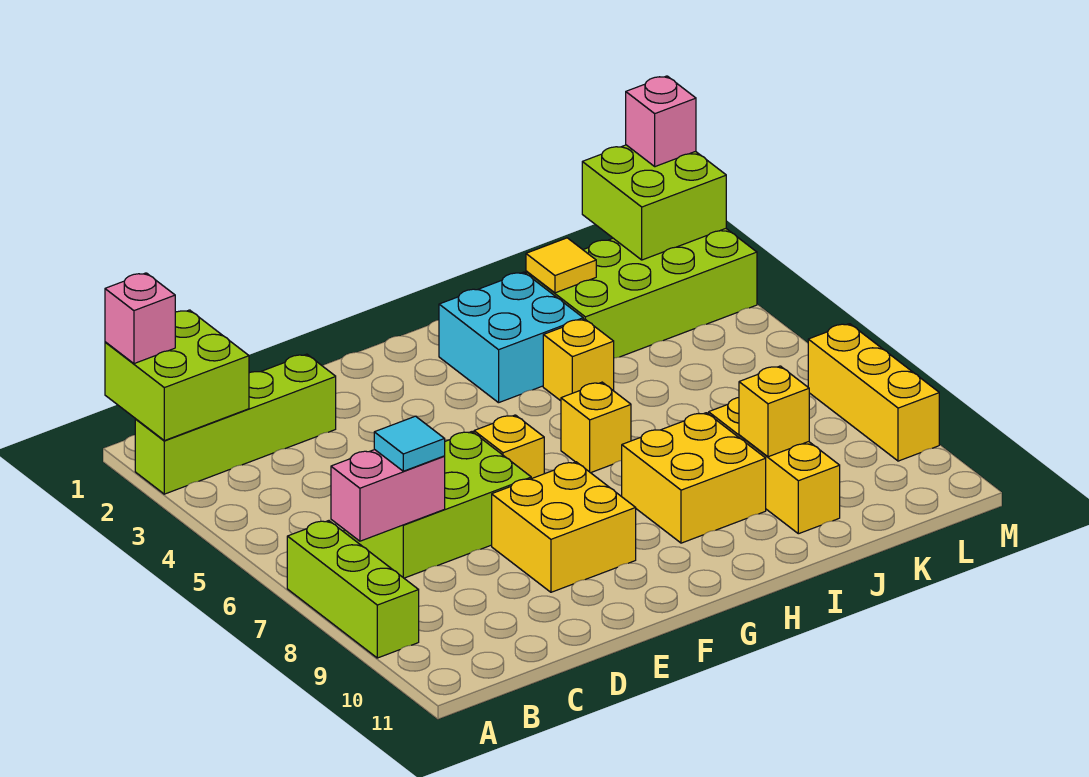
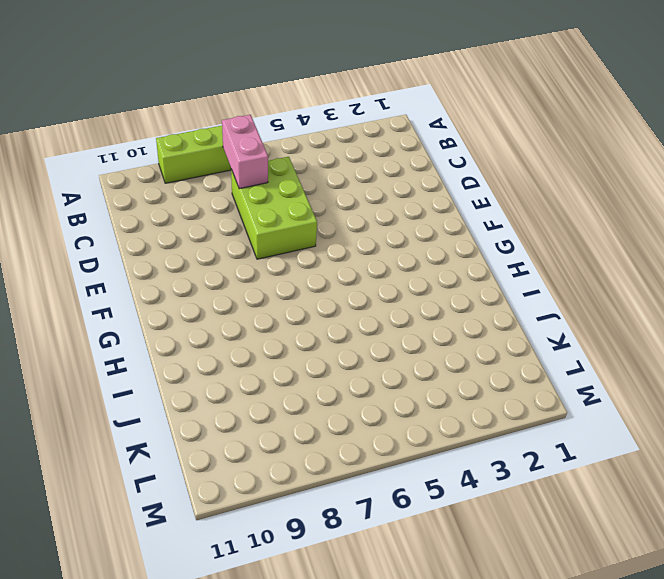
none -> lime brick A2:D2 level 1
none -> yellow brick E8:F9 level 1
none -> yellow brick F6 level 1

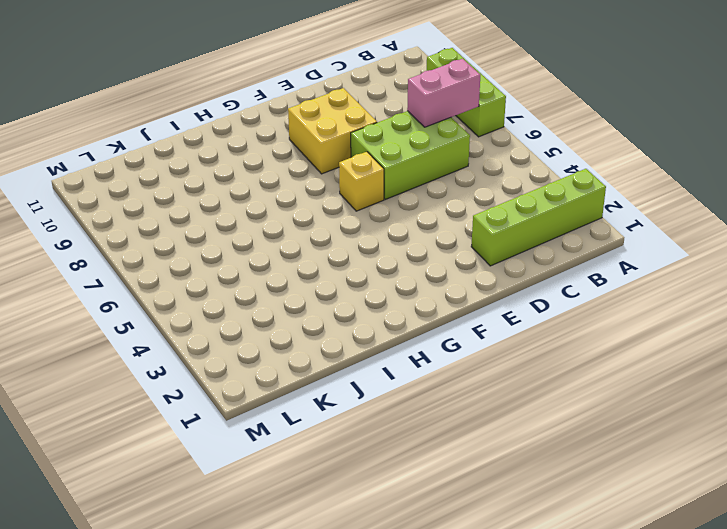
none -> cyan brick H2:I3 level 1
none -> yellow brick H6 level 1
none -> yellow brick H8:I9 level 1

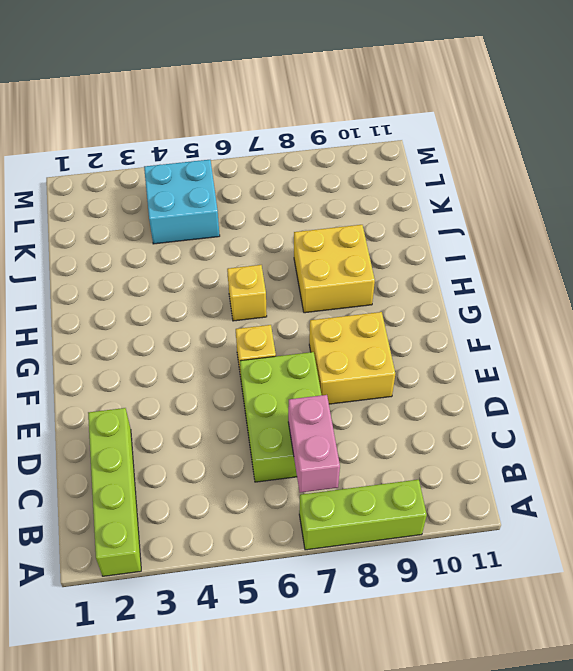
cyan brick K4:L5 level 1 -> cyan brick H2:I3 level 1
none -> yellow brick I4 level 1
none -> lime brick J2:M3 level 1
none -> yellow brick J8:J10 level 1

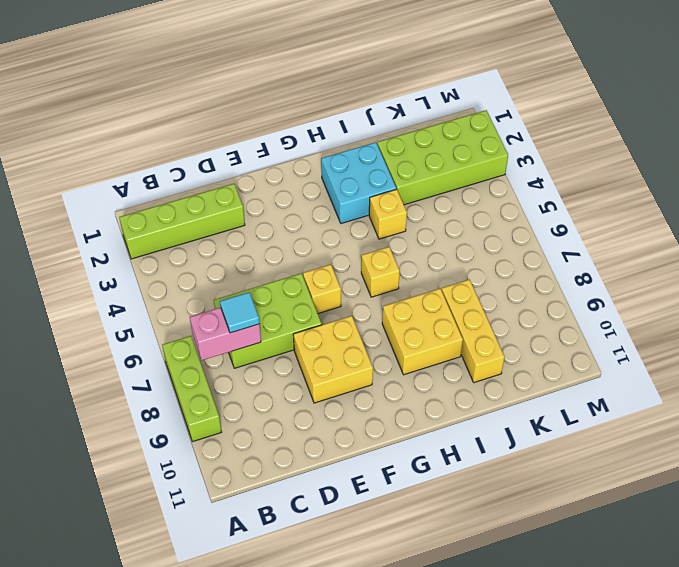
none -> yellow brick M7:M9 level 1
none -> lime brick A1:B2 level 2
none -> yellow tile J2 level 2

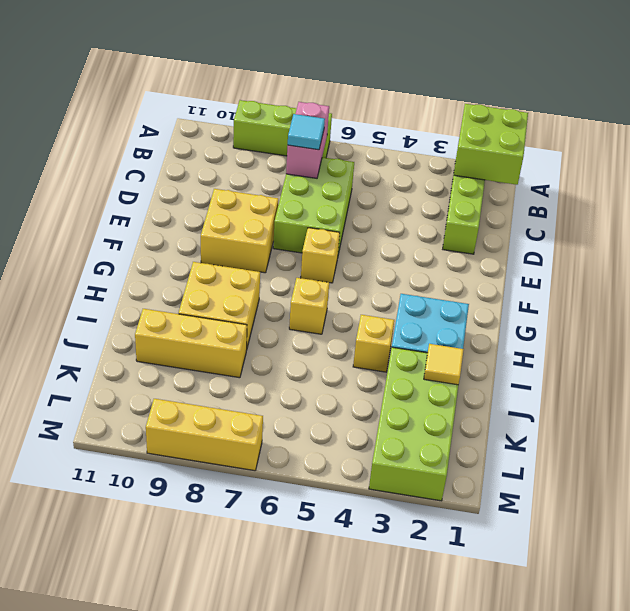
none -> yellow brick J9 level 2
none -> lime brick L1:M2 level 2
none -> pink brick A1 level 3

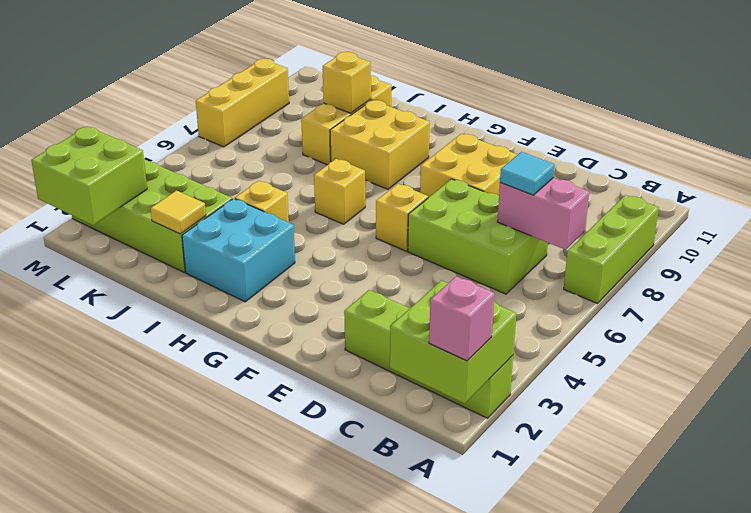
none -> pink brick M1 level 3

